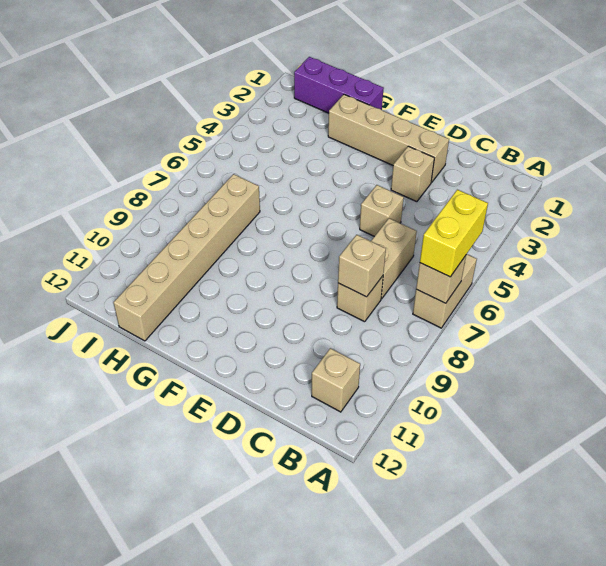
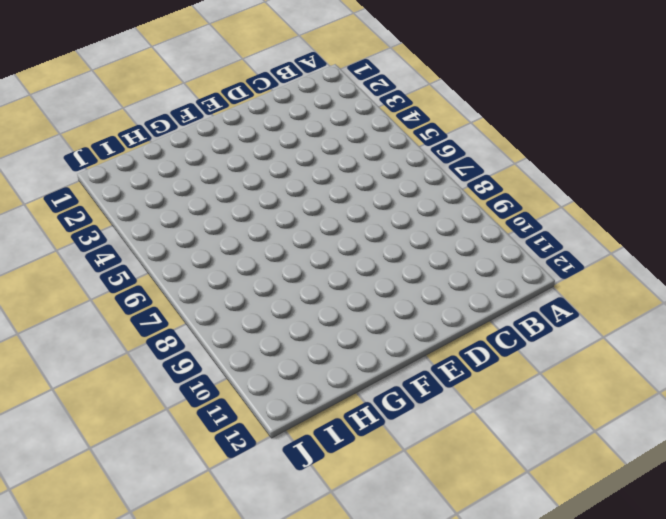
none -> tan brick A6:A7 level 1
none -> tan brick B11 level 1
none -> tan brick C6:C7 level 1

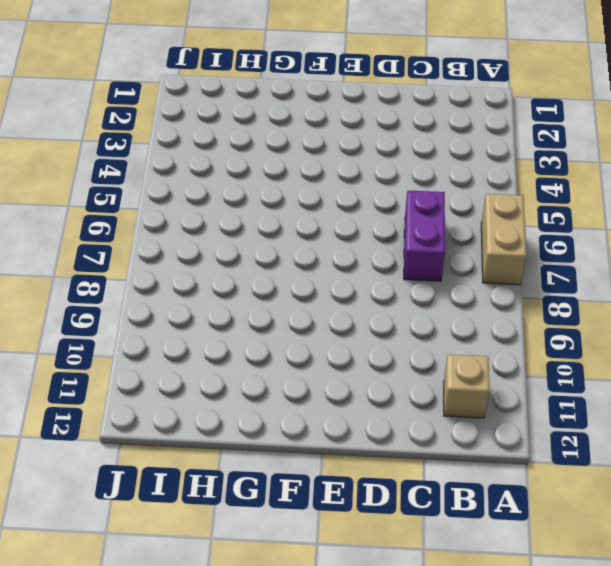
purple brick C6:C7 level 1 -> tan brick C6:C7 level 1
none -> tan brick C8 level 1
none -> tan brick D2:G2 level 1
none -> tan brick D3 level 1

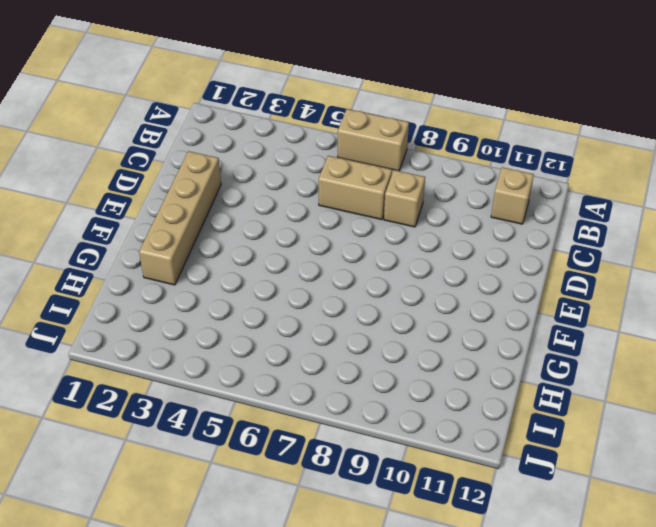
none -> tan brick D3 level 1
none -> tan brick D5 level 1
none -> purple brick G1:I1 level 1

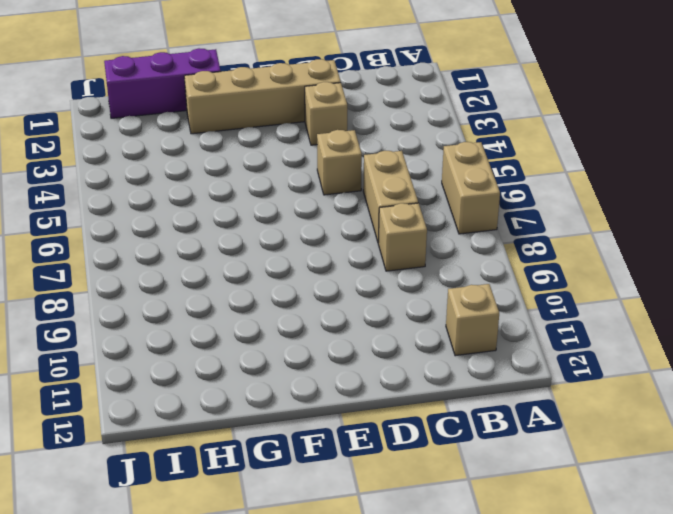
none -> tan brick H7:H12 level 1
none -> tan brick A7 level 2
none -> tan brick C8 level 2

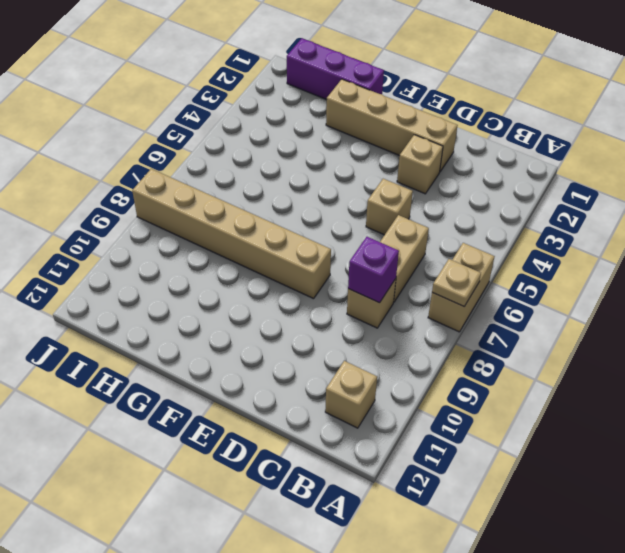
tan plate A7 level 2 -> tan brick A7 level 2
purple brick C8 level 2 -> tan brick C8 level 2
tan brick E8:J8 level 1 -> tan brick H7:H12 level 1
none -> yellow brick A6:A7 level 3

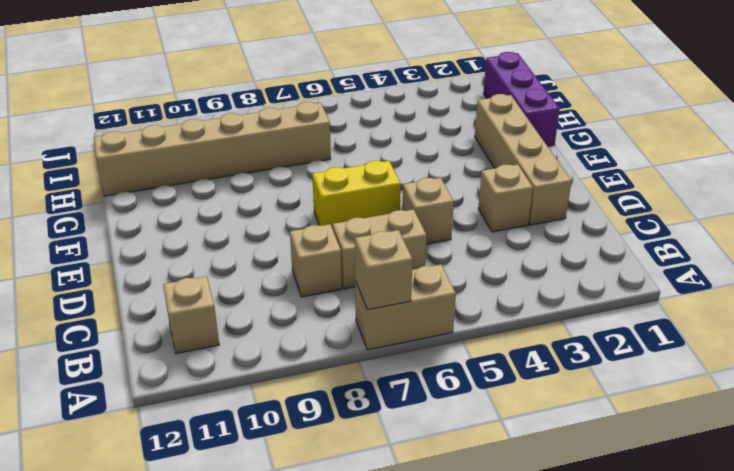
yellow brick E6:E7 level 1 -> yellow brick A6:A7 level 3
none -> tan brick C8 level 2

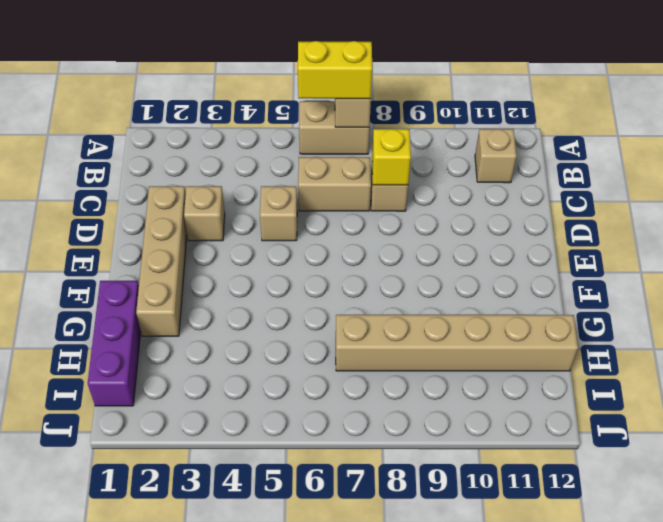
yellow brick C8 level 2 -> tan brick C8 level 2

